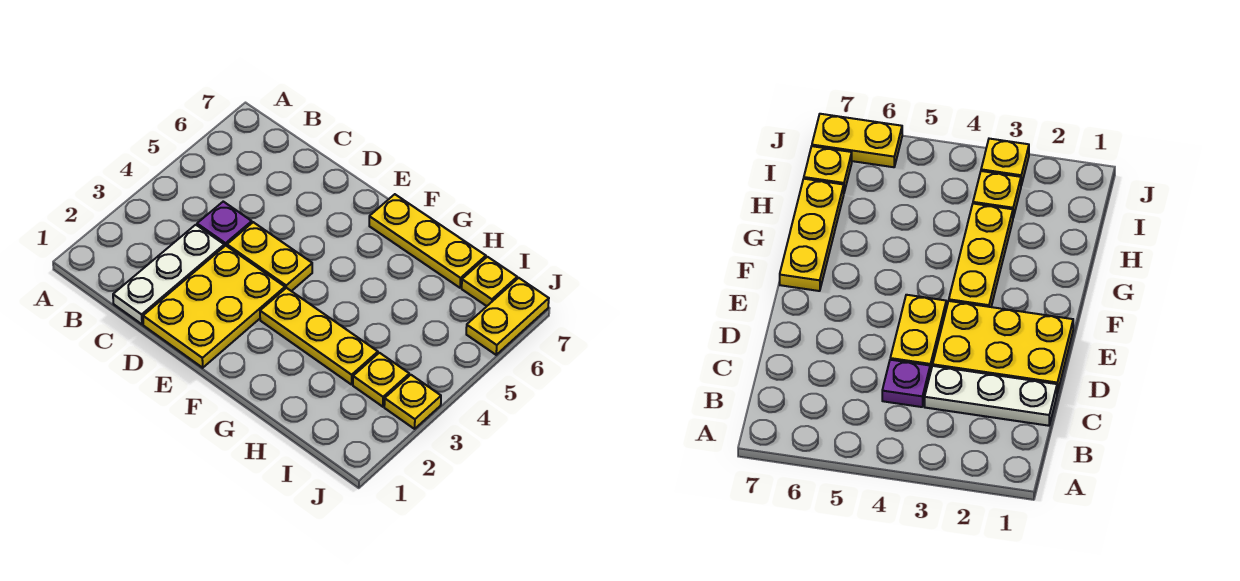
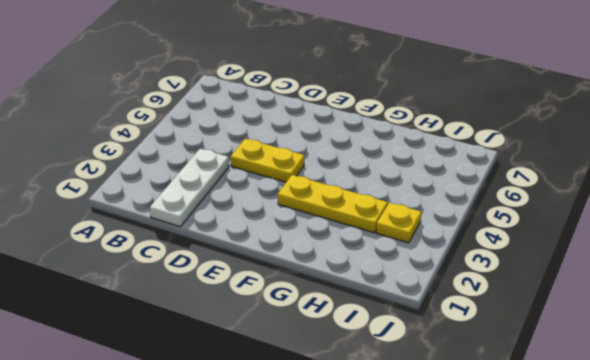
none -> purple plate C4 level 1
none -> yellow plate D1:E3 level 1

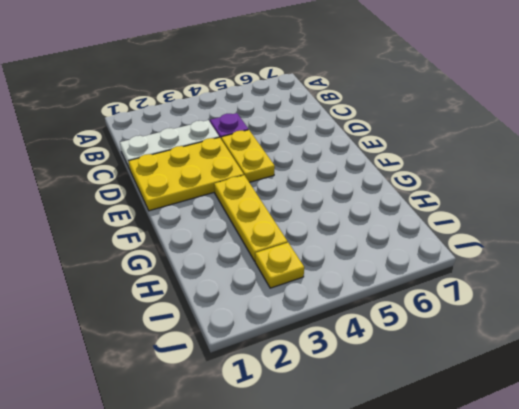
none -> yellow plate F7:H7 level 1
none -> yellow plate I7 level 1

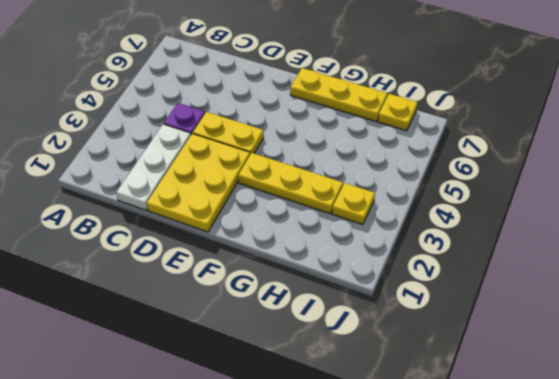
none -> yellow plate J3 level 1
none -> yellow plate J6:J7 level 1

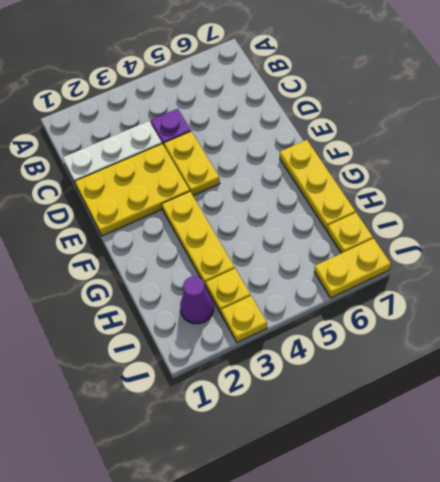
purple cone I2 level 1 -> none

